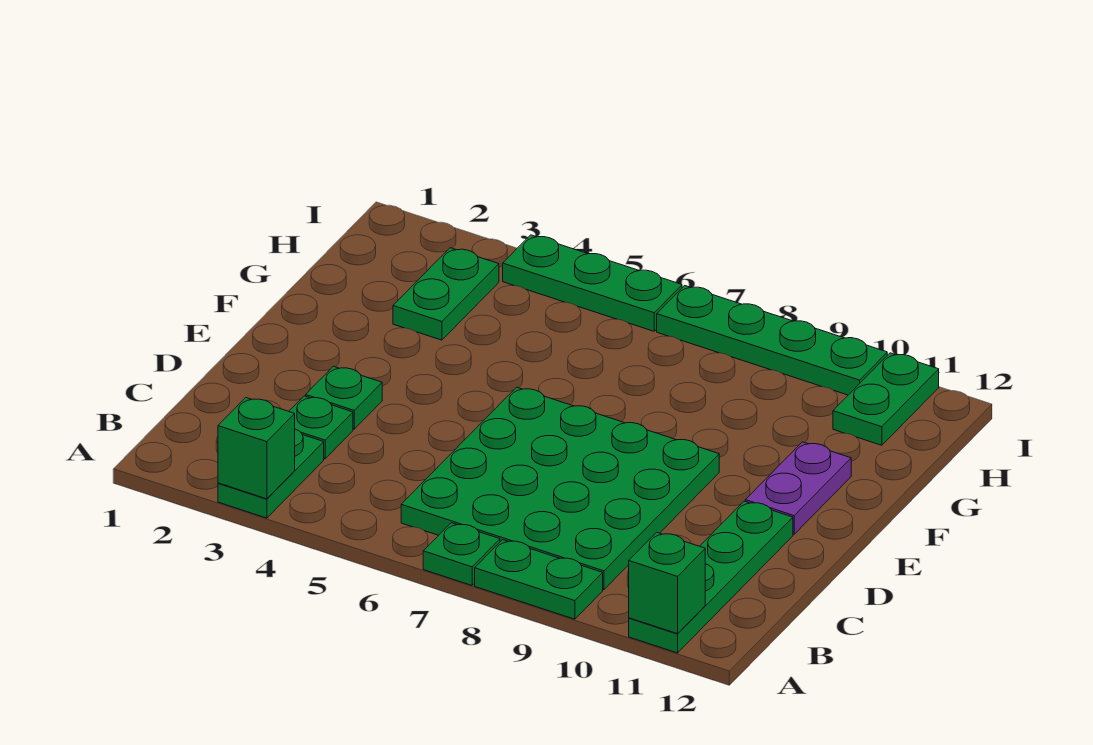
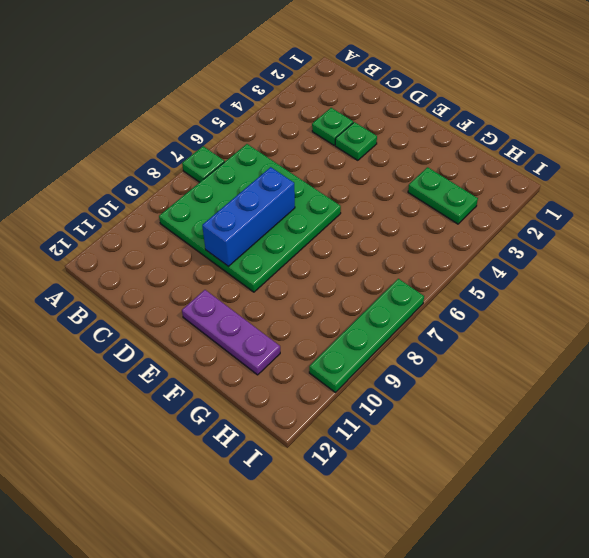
blue brick D7:D9 level 2 -> none
purple plate E11:G11 level 1 -> purple plate E11:F11 level 1
none -> green plate A3:B3 level 1
none -> green plate A8:A9 level 1
none -> green plate A11:D11 level 1

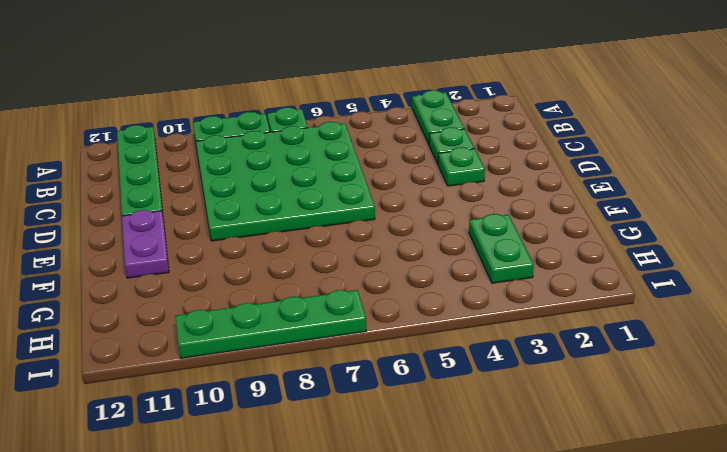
none -> green plate H11:I11 level 1
none -> green plate I4:I6 level 1
none -> green brick A3 level 2

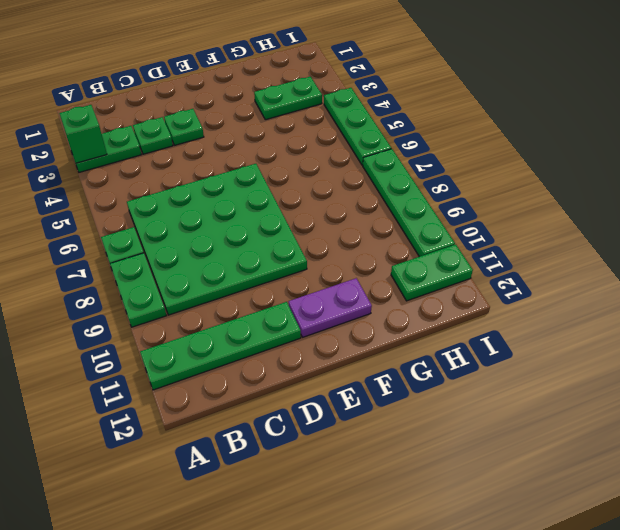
none -> green brick A11 level 2

